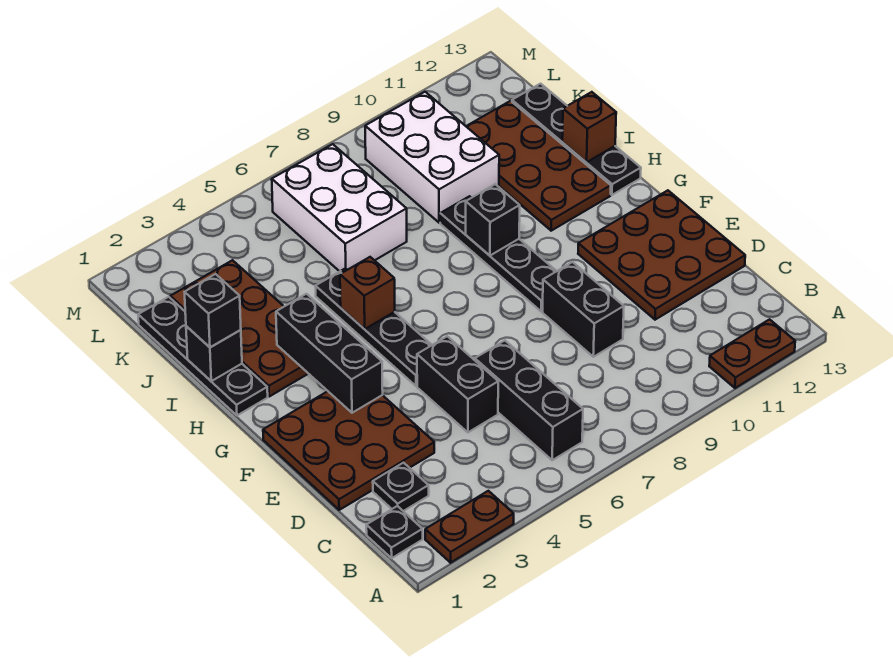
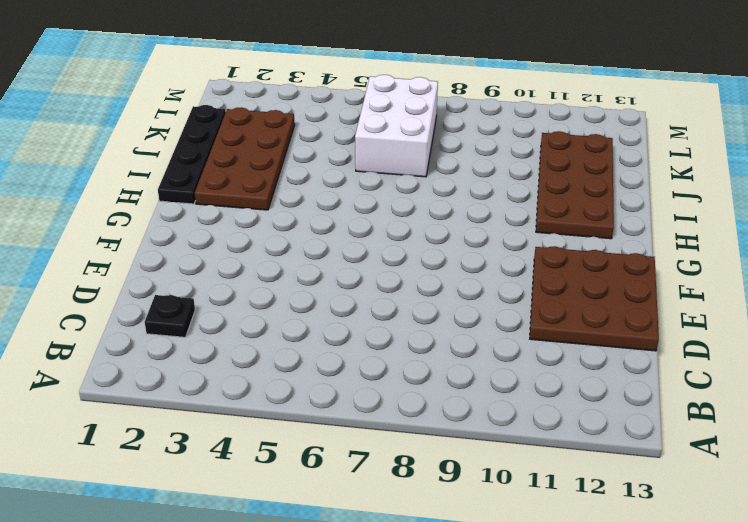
none -> brown plate A2:A3 level 1
none -> brown plate A11:A12 level 1
none -> black plate B1 level 1

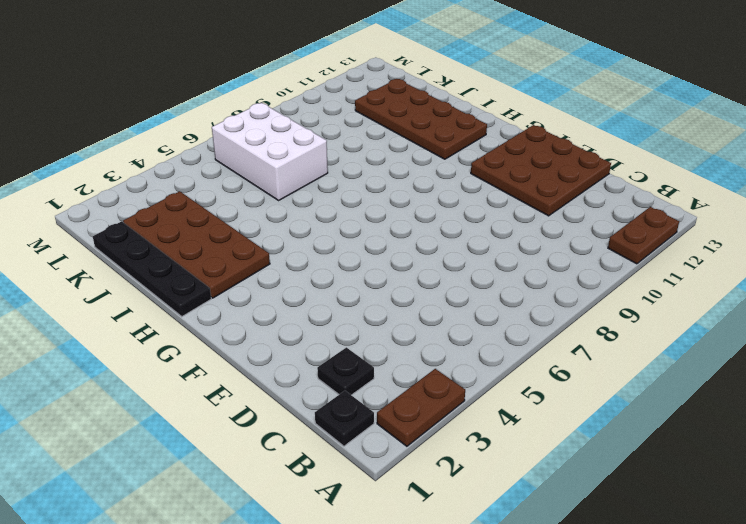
none -> black brick B6:D6 level 1
none -> brown plate D1:F3 level 1
none -> black brick D5:E5 level 1

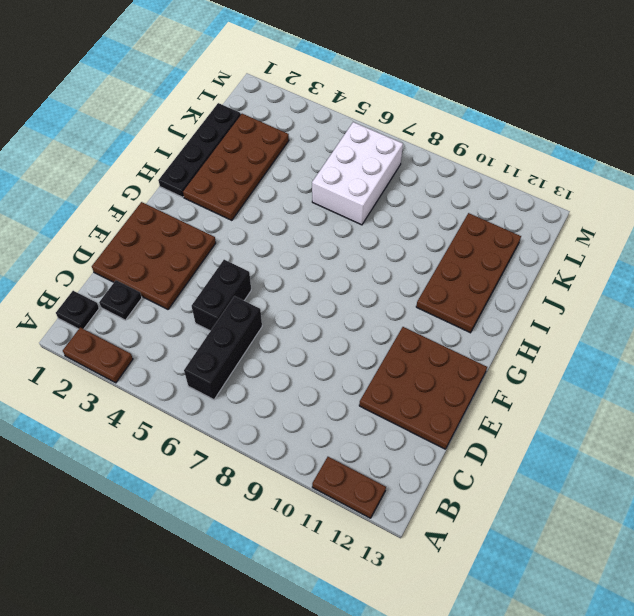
none -> black brick D9:E9 level 1
none -> black plate F5:I5 level 1
none -> black plate F9:I9 level 1

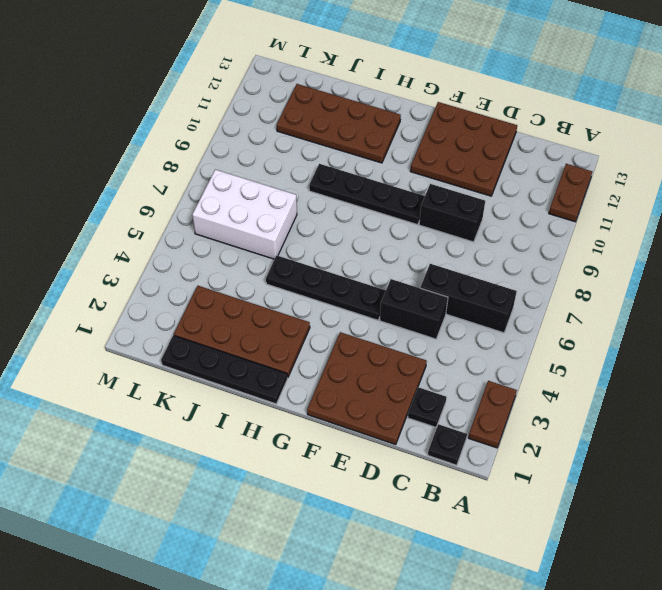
none -> black plate H13:K13 level 1
none -> white brick J9:L10 level 1
none -> black brick F3:H3 level 2

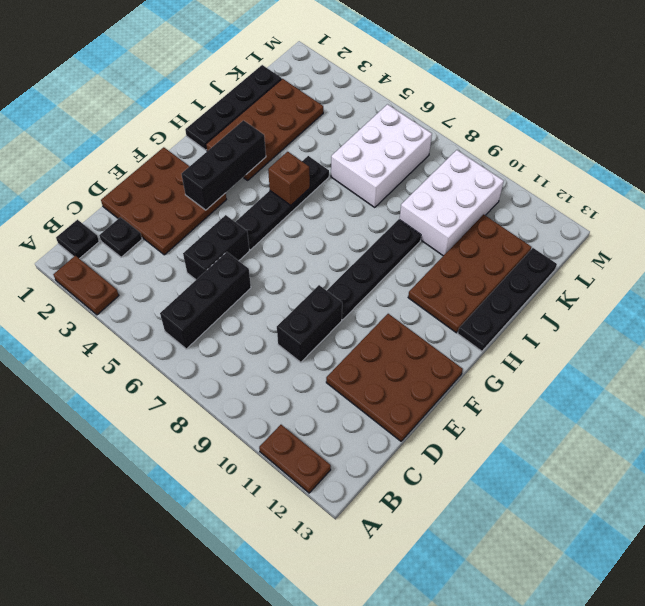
none -> black brick H9 level 2
none -> black brick I1 level 2
none -> brown brick I13 level 2

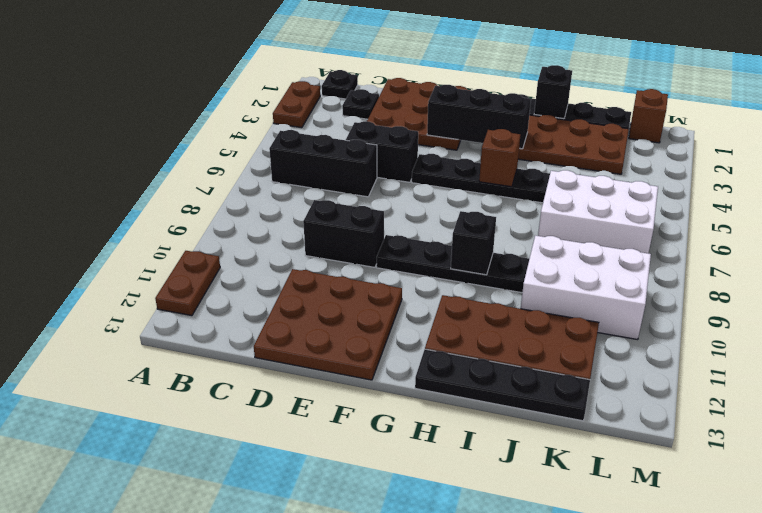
brown brick L1 level 1 -> brown brick I13 level 2
none -> black brick I1 level 3

